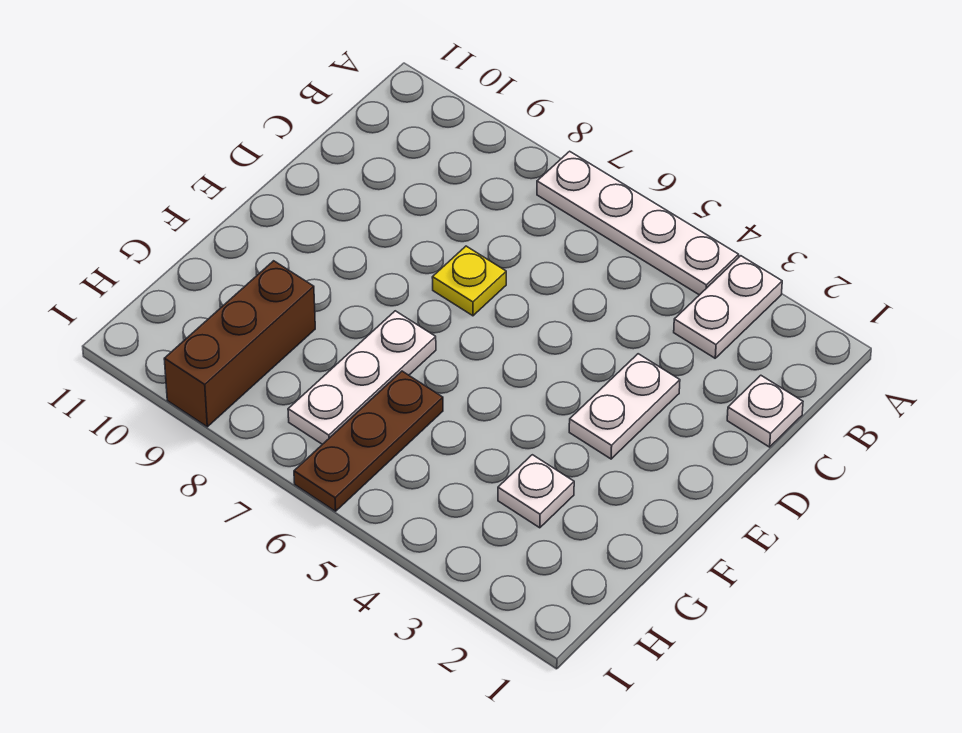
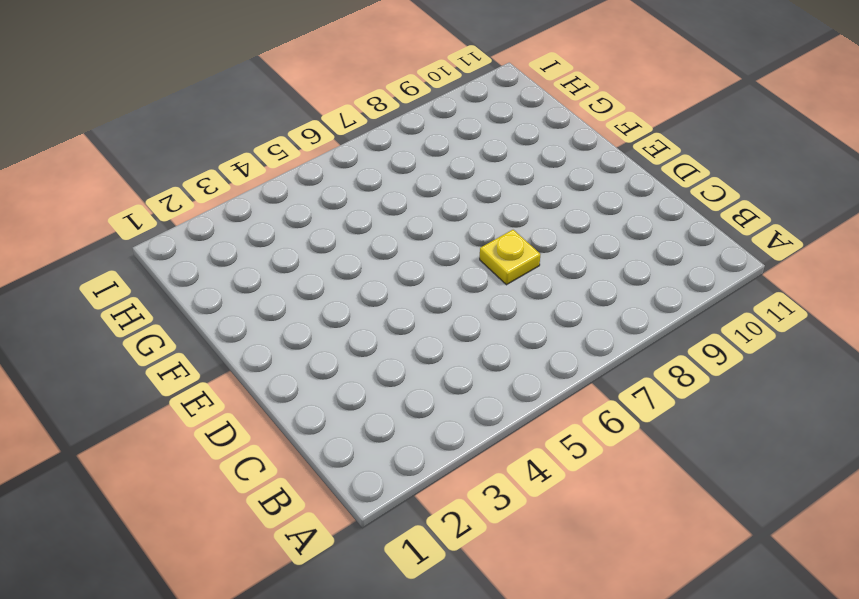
none -> white plate A3:B3 level 1
none -> white plate A4:A7 level 1

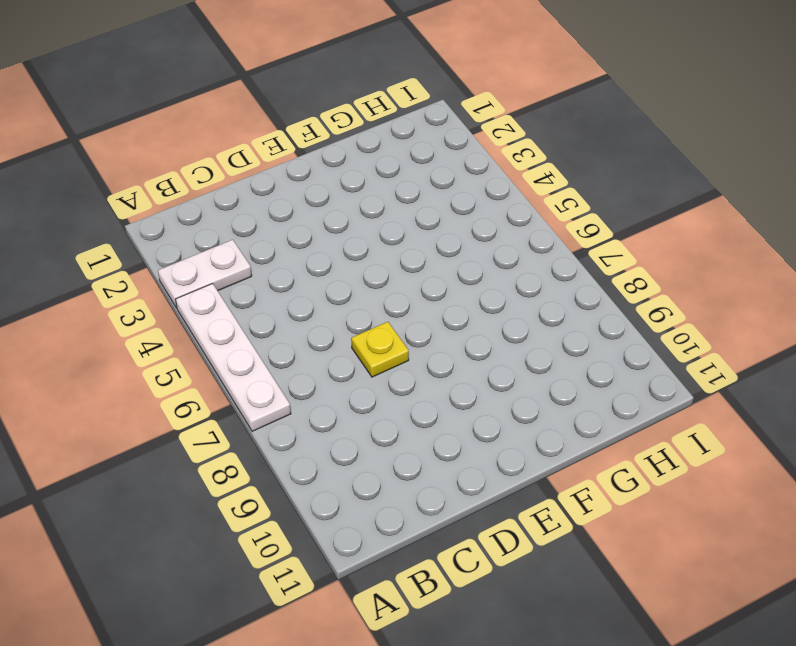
none -> white plate C1 level 1
none -> white plate D3:E3 level 1

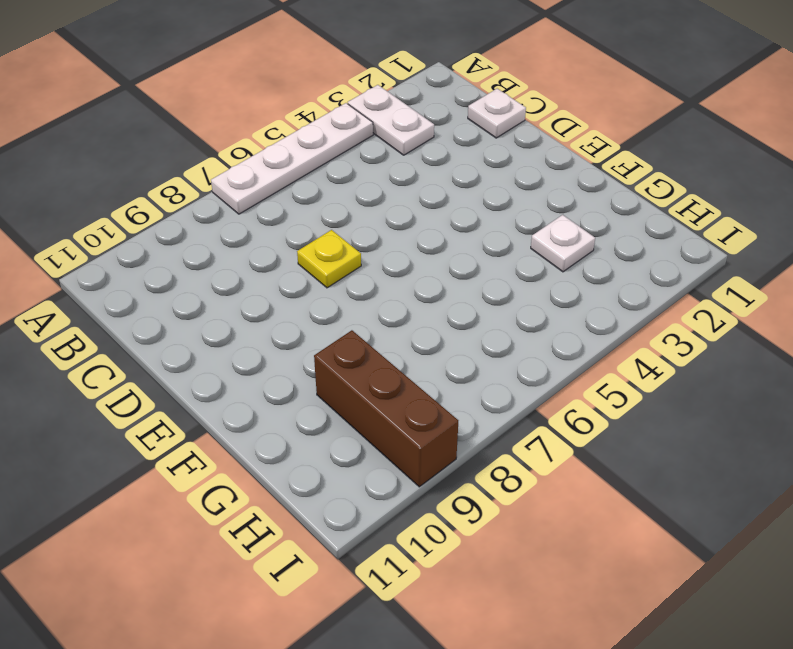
none -> white plate D3:E3 level 1
none -> white plate F7:H7 level 1

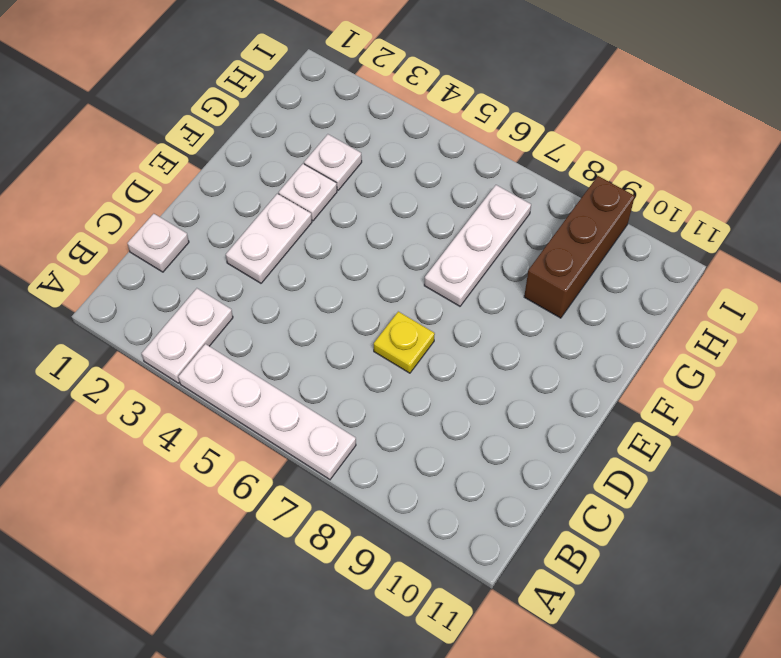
white plate F3 level 1 -> none
none -> brown plate G6:I6 level 1

